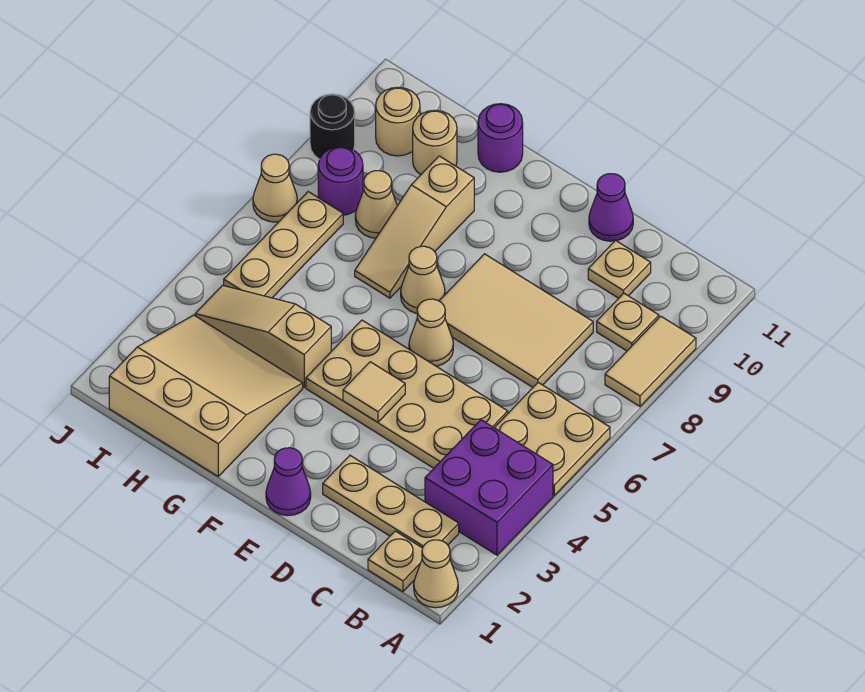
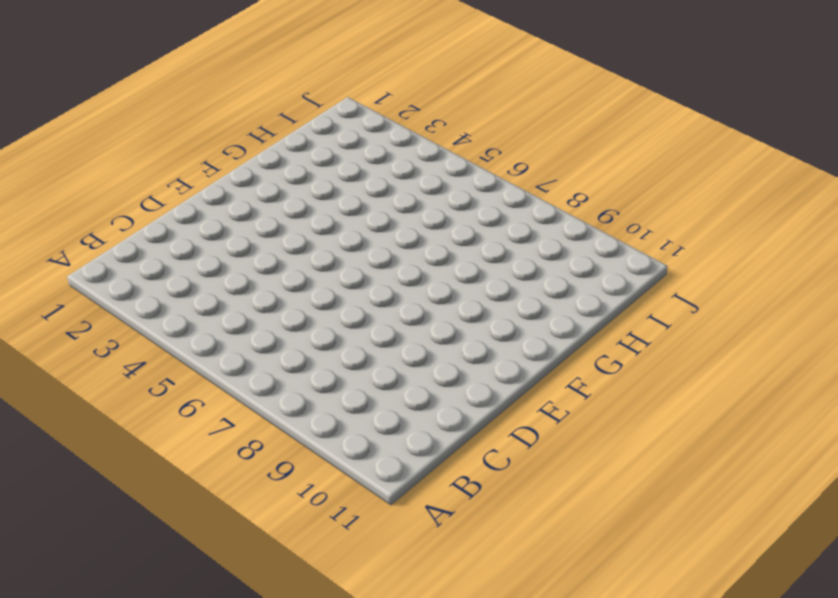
none -> tan cone A1 level 1
none -> purple brick A3:B4 level 1
none -> tan plate A5:B6 level 1

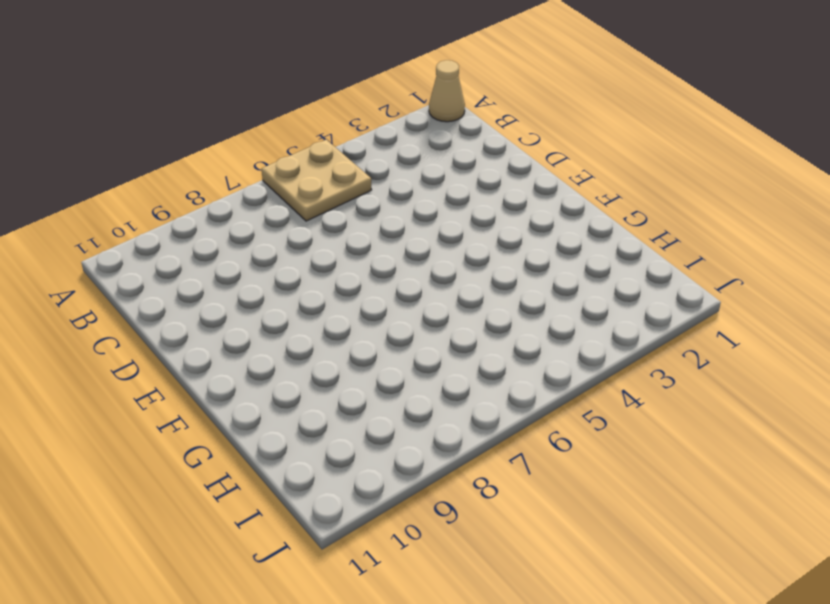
none -> purple brick A3:B4 level 1
none -> tan tile A8:A9 level 1
none -> tan plate B1 level 1

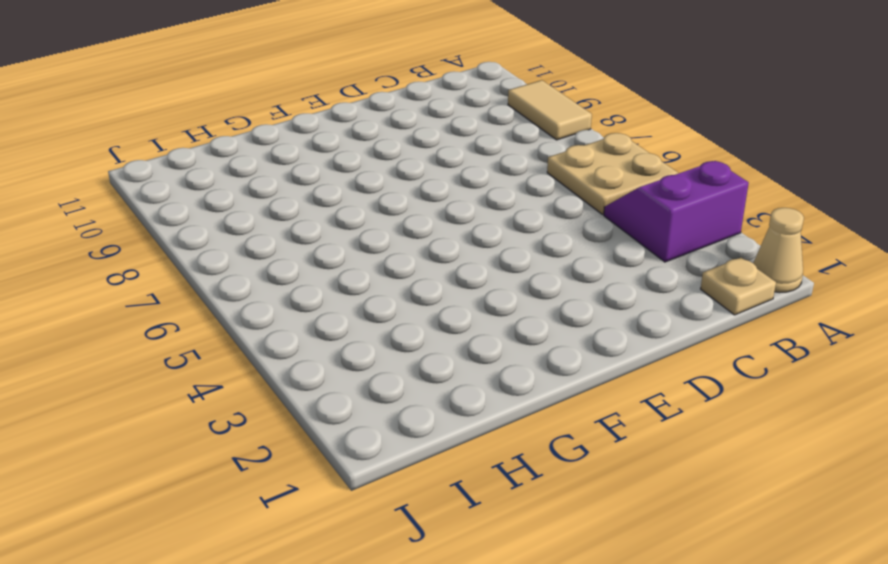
purple slope A3:B4 level 1 top 3 -> purple brick A3:B4 level 1
none -> tan plate B2:D2 level 1
none -> tan plate B9 level 1
none -> tan plate C4:F5 level 1

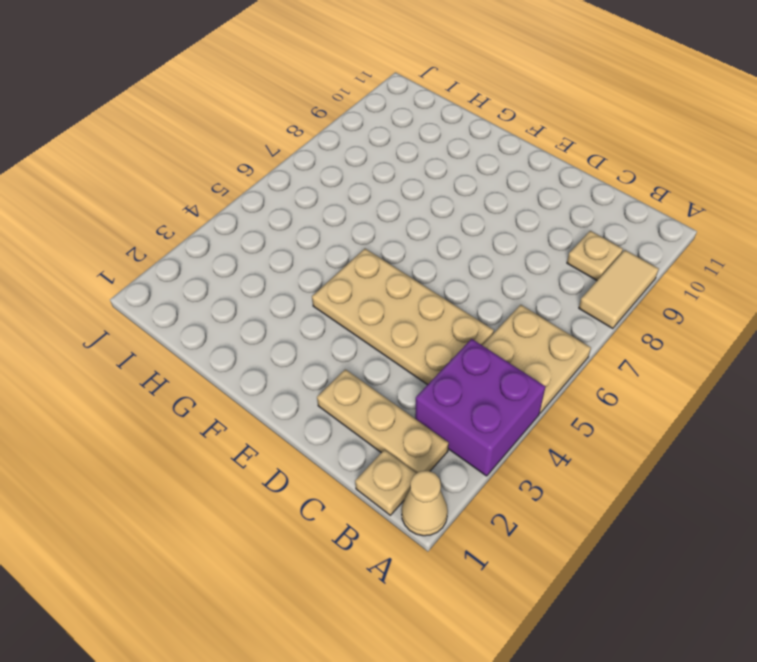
none -> tan tile C7:E8 level 1
none -> tan plate C10 level 1
none -> purple cone D11 level 1

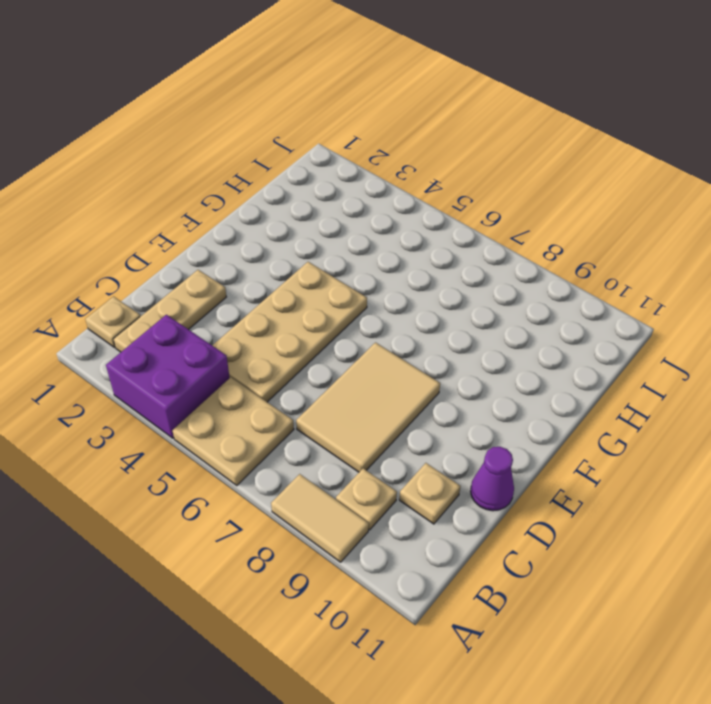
none -> tan cone A1 level 1
none -> purple cone E1 level 1
none -> tan cone E6 level 1

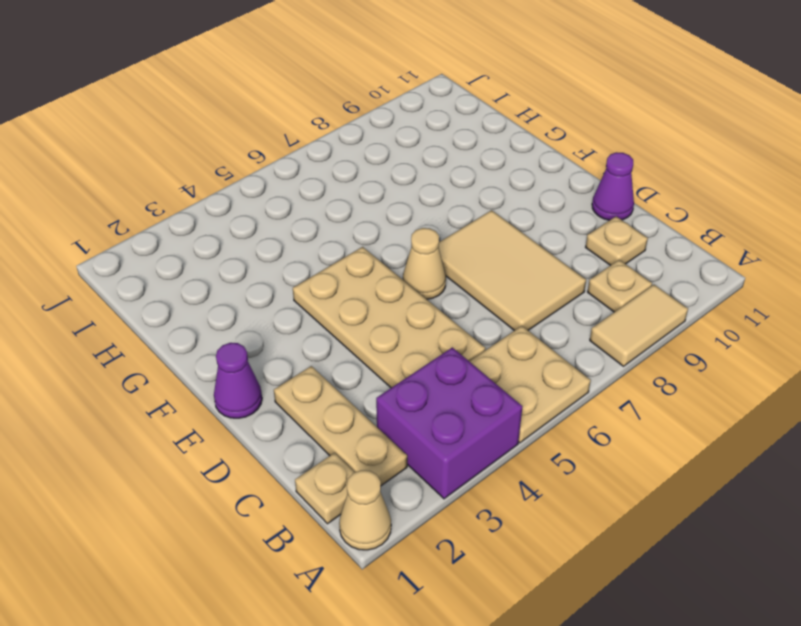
none -> tan cone F7 level 1
none -> tan slope G1:I3 level 1 top 1
none -> tan slope G4:I4 level 1 top G

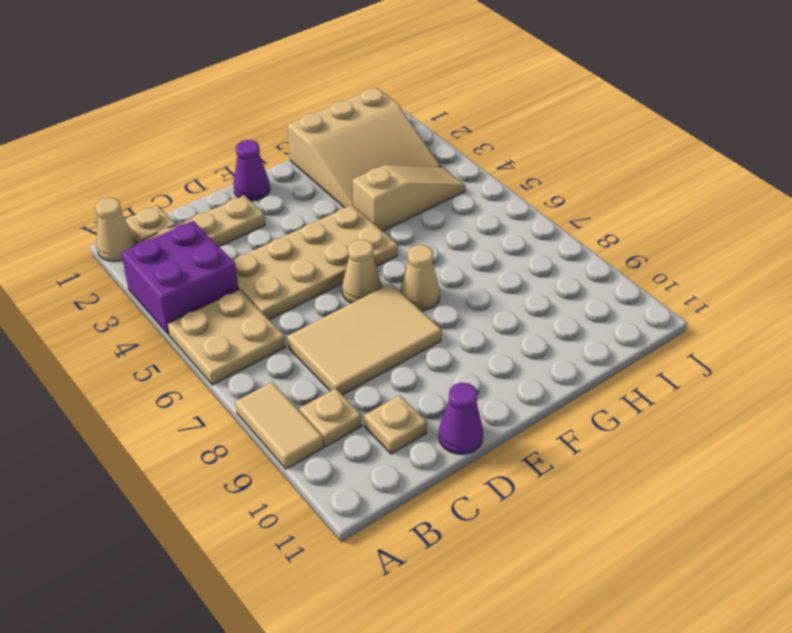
none -> tan slope G7:G9 level 1 top 9
none -> purple round brick G11 level 1
none -> tan cone H8 level 1

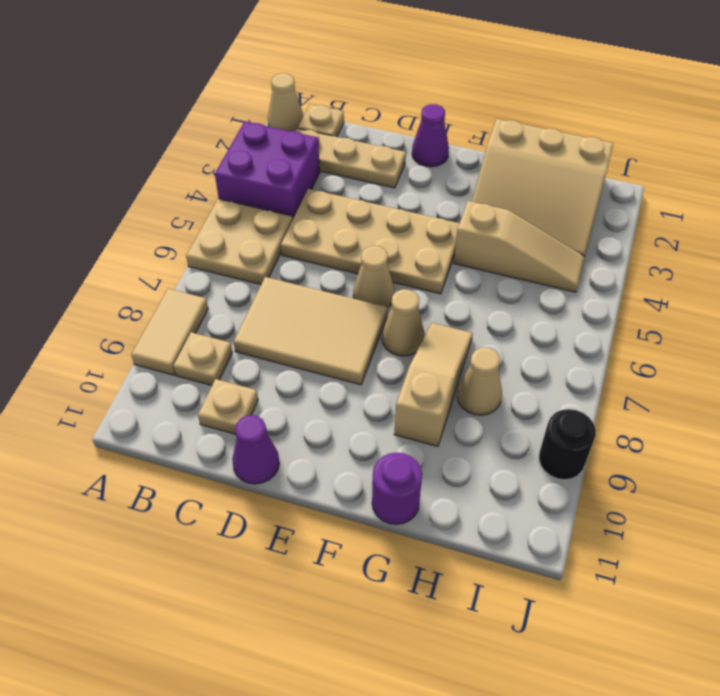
none -> tan round brick H10 level 1
none -> tan plate I5:I7 level 1
none -> purple round brick I8 level 1

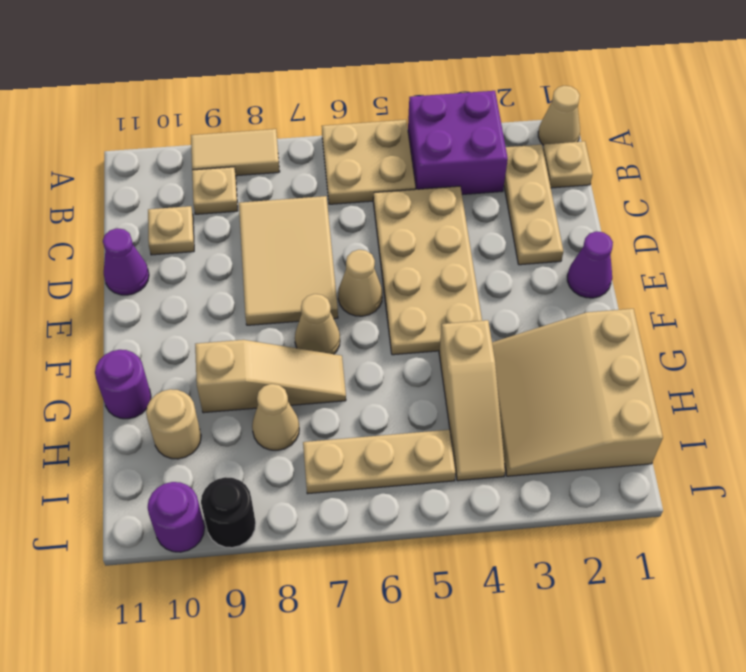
purple round brick J10 level 1 -> purple round brick I8 level 1
none -> tan round brick I10 level 1
none -> tan cone J7 level 1
none -> tan tile E4 level 2

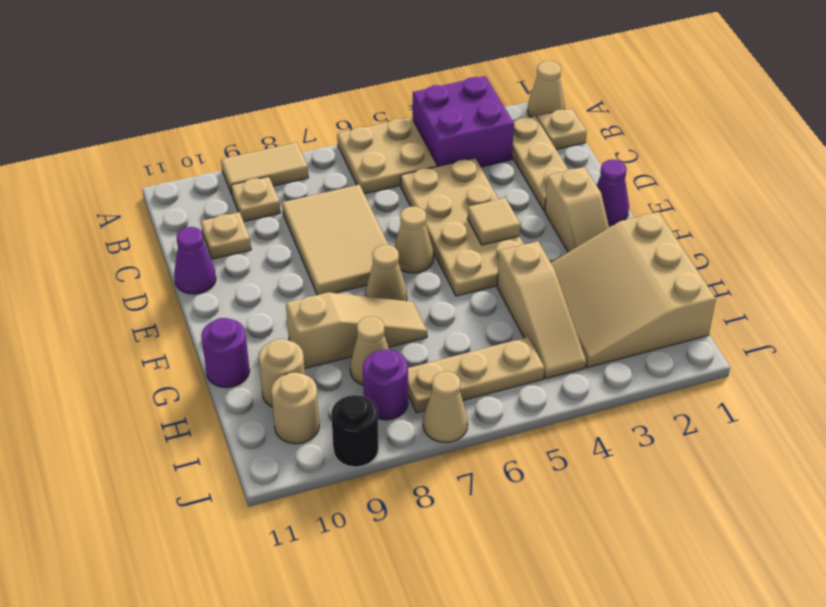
tan slope E2:F2 level 1 top E -> none

